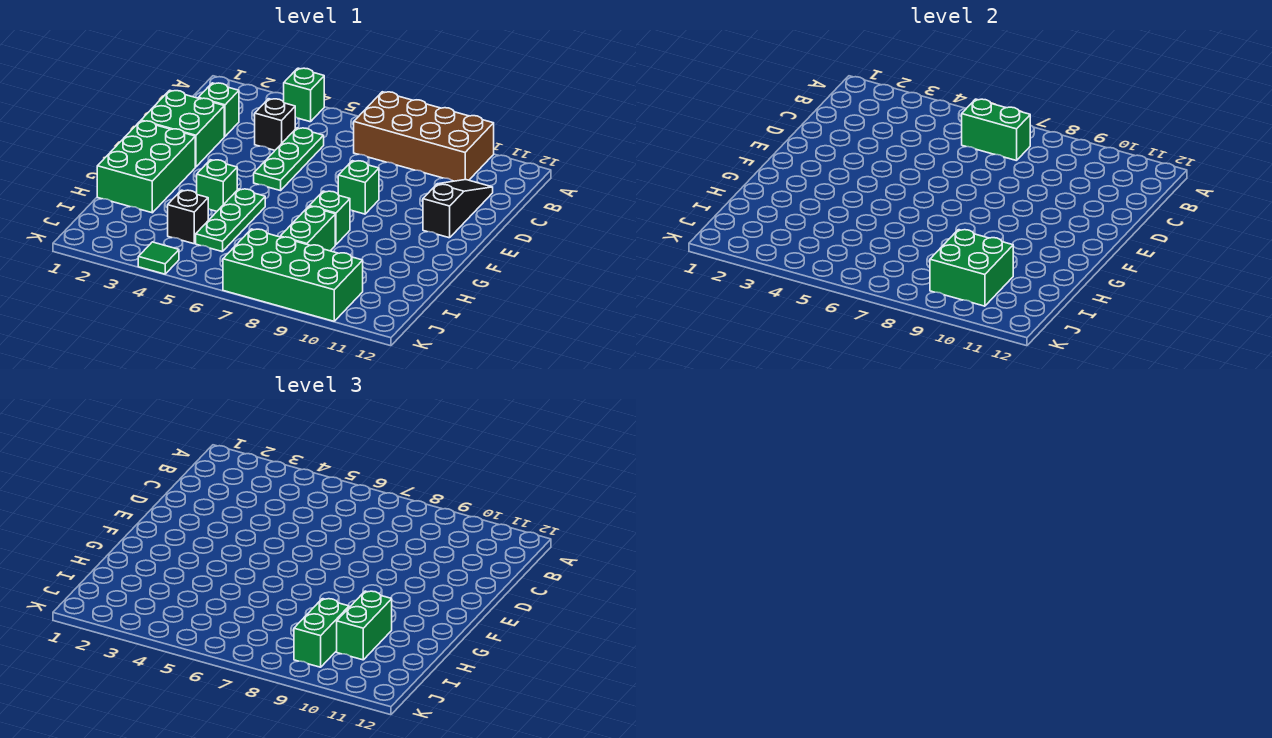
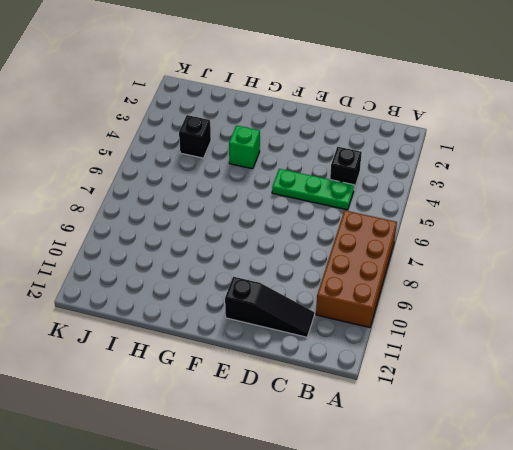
none -> green brick A4 level 1
none -> green brick C2 level 1
none -> green brick D1:E2 level 1

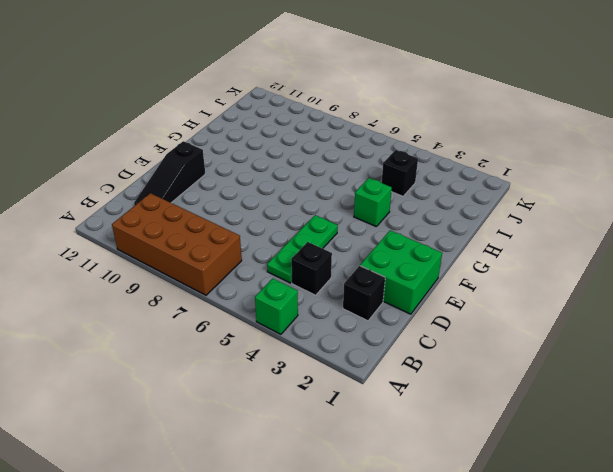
black brick C2 level 1 -> green brick C2 level 1
none -> green brick E8 level 1
none -> green brick F1:H2 level 1
none -> green plate G5:I5 level 1

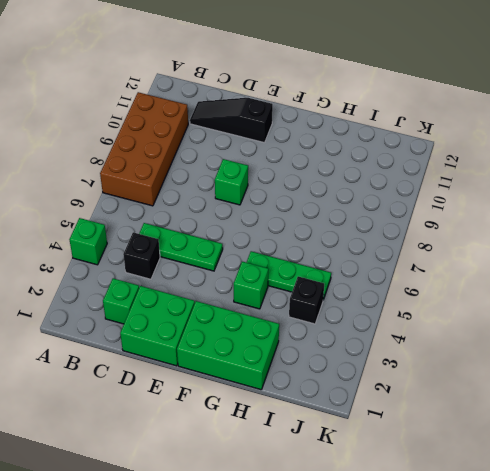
none -> green brick G8 level 1
none -> green brick H8:I8 level 1
none -> green brick J7:K10 level 1

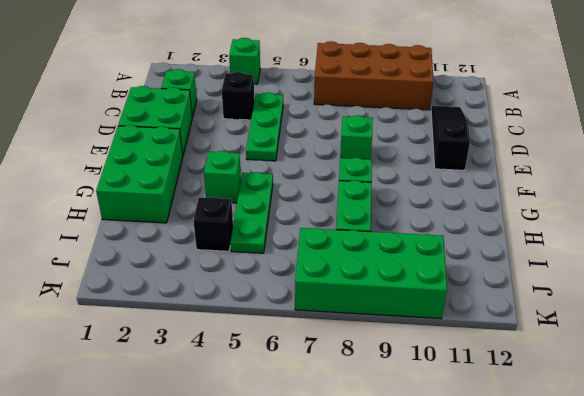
none -> green tile K4 level 1
none -> green brick B6:B7 level 2
none -> green brick I9:J10 level 2

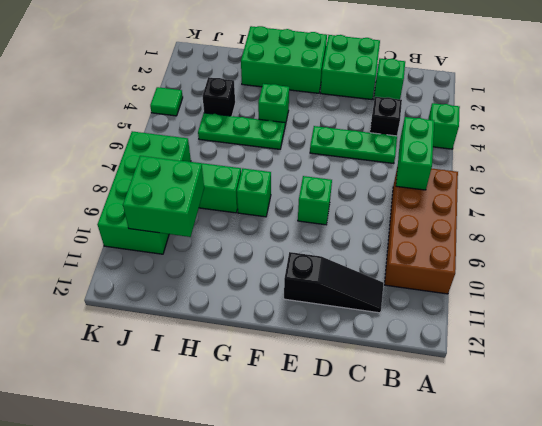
none -> green brick H10:I10 level 3
none -> green brick I9:J9 level 3

